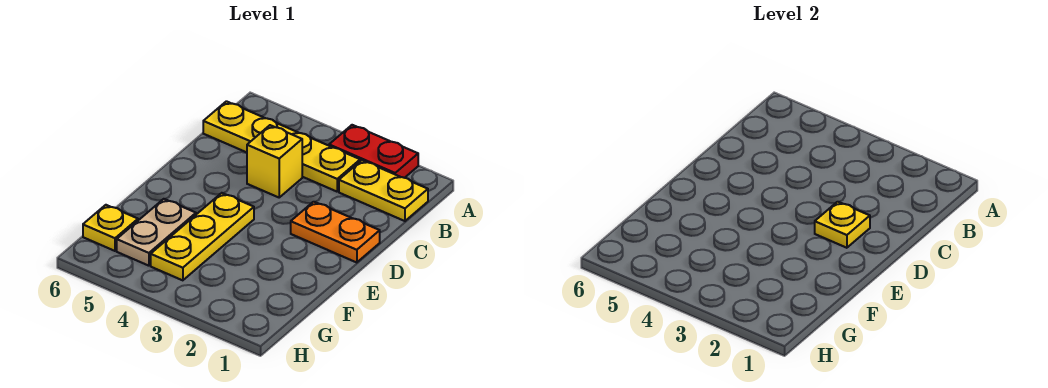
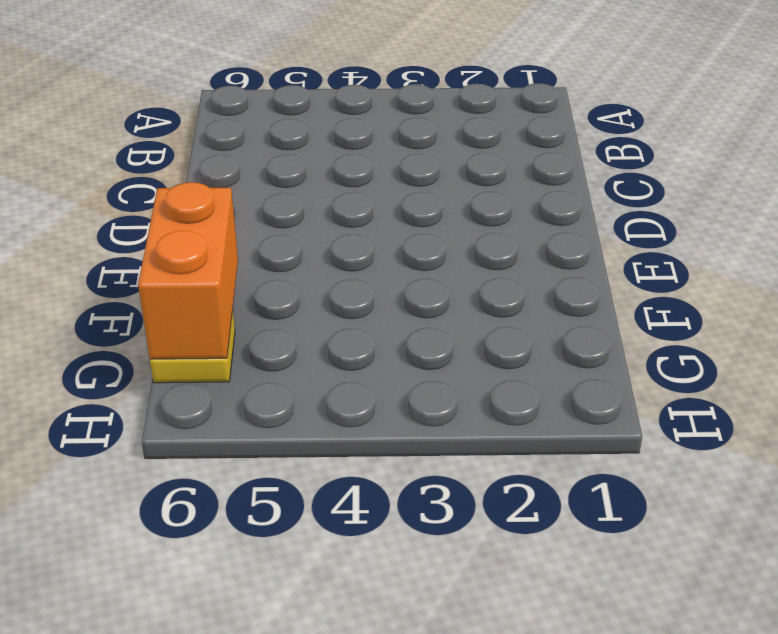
orange brick F6:G6 level 2 -> none
none -> red plate A2:A3 level 1
none -> yellow plate B1:B2 level 1

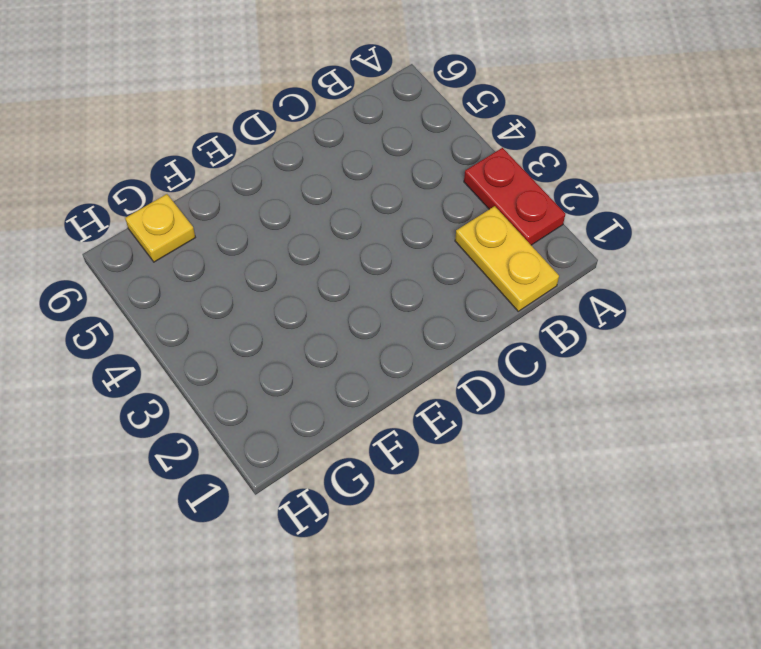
none -> yellow plate B3:B6 level 1
none -> yellow brick C4 level 1

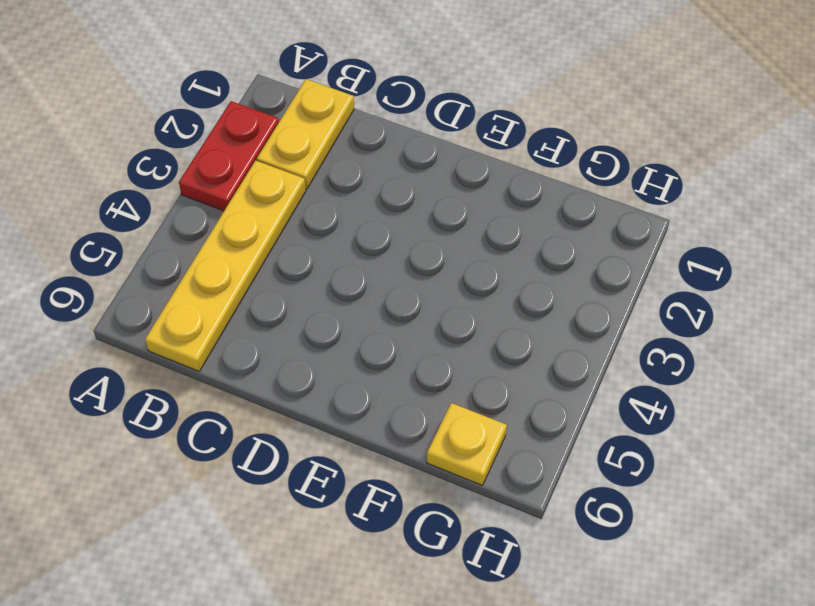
none -> yellow brick C4 level 1
none -> orange plate D1:D2 level 1

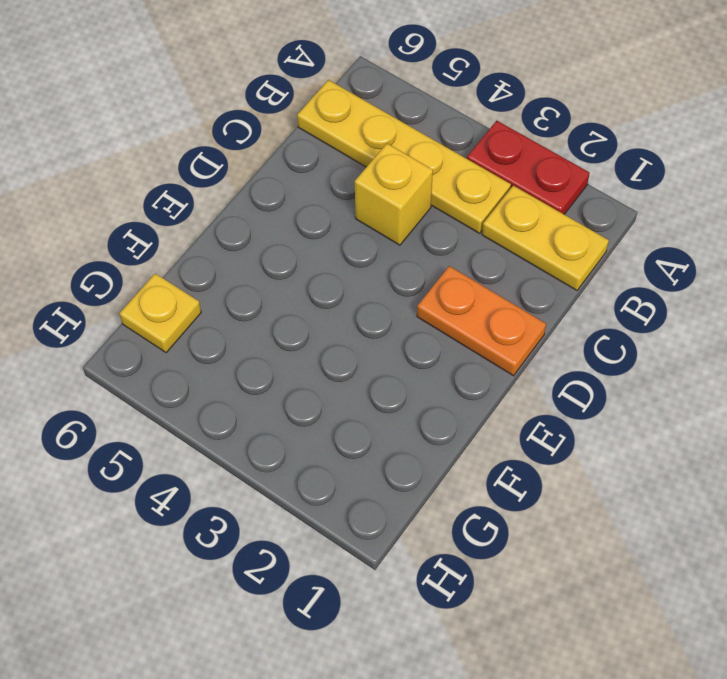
none -> yellow plate E4:G4 level 1
none -> tan plate F5:G5 level 1

